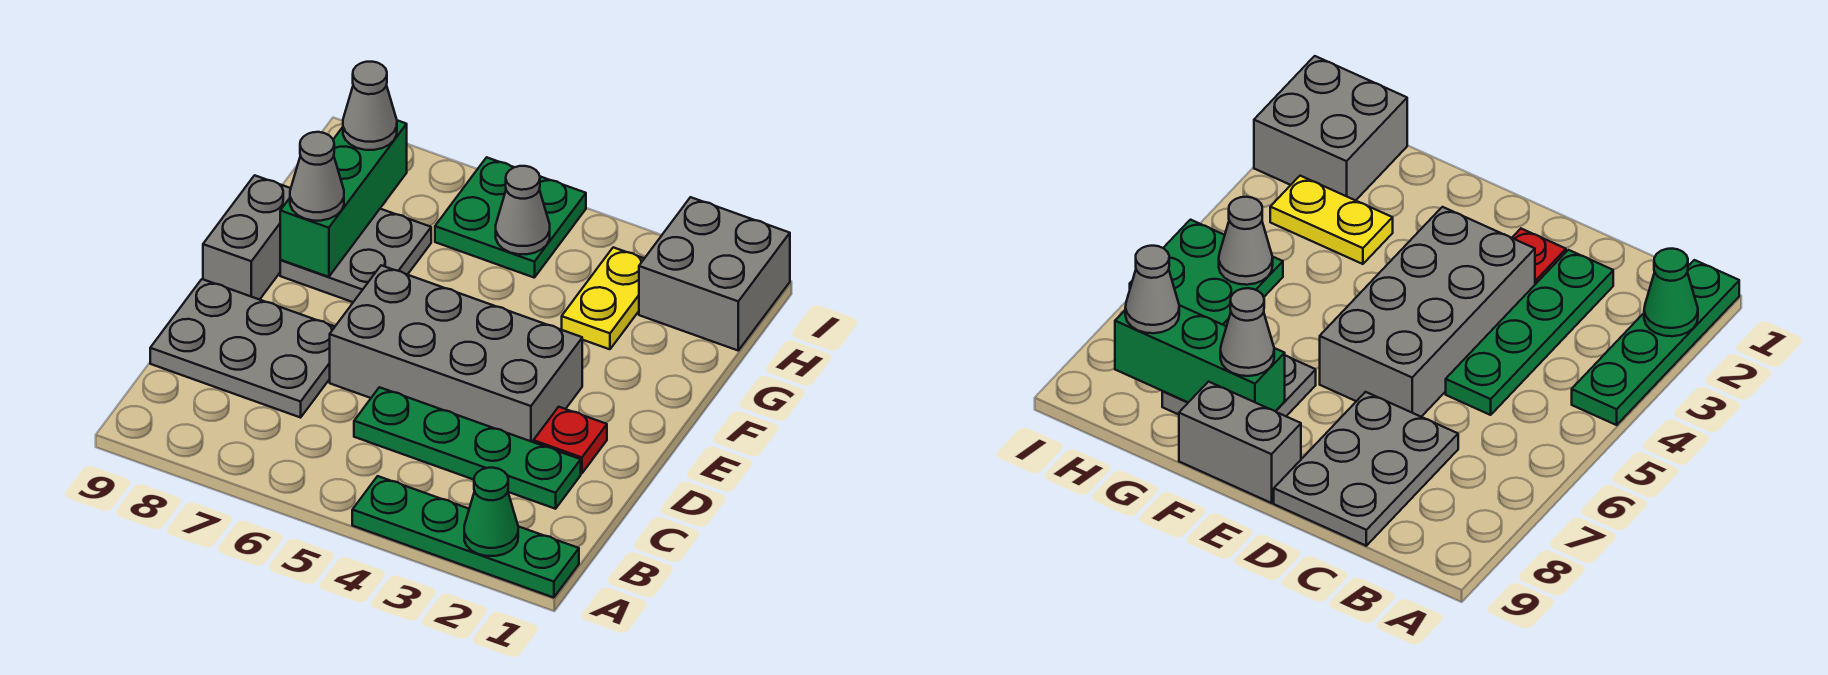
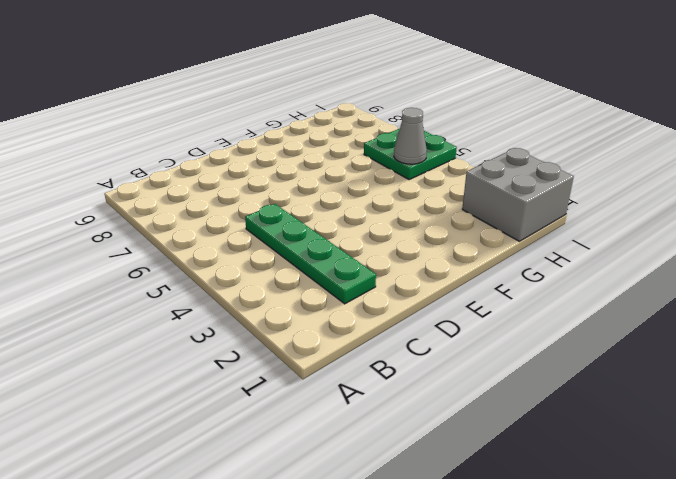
none -> green plate A1:A4 level 1
none -> grey plate C7:D9 level 1
none -> red plate D2 level 1

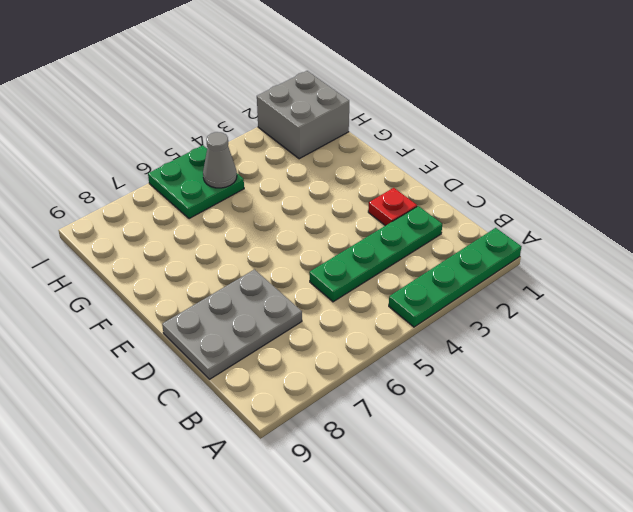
none -> grey brick D3:E6 level 1
none -> grey brick E9:F9 level 1
none -> grey plate F7:G8 level 1

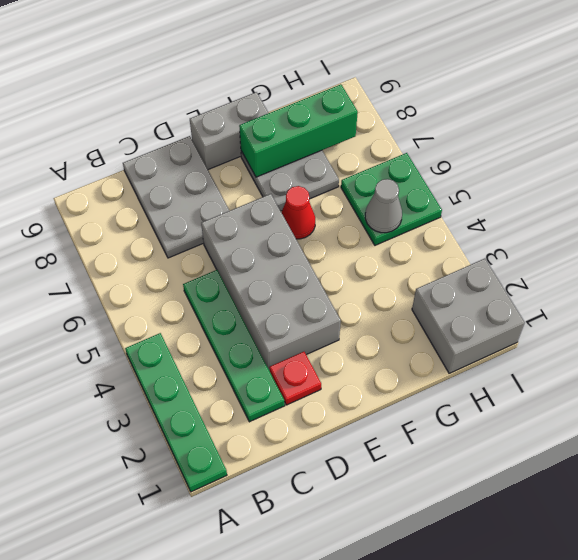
red cone F6 level 1 -> none
none -> yellow plate G3:H3 level 1
none -> green cone A2 level 2
none -> grey cone F8 level 3

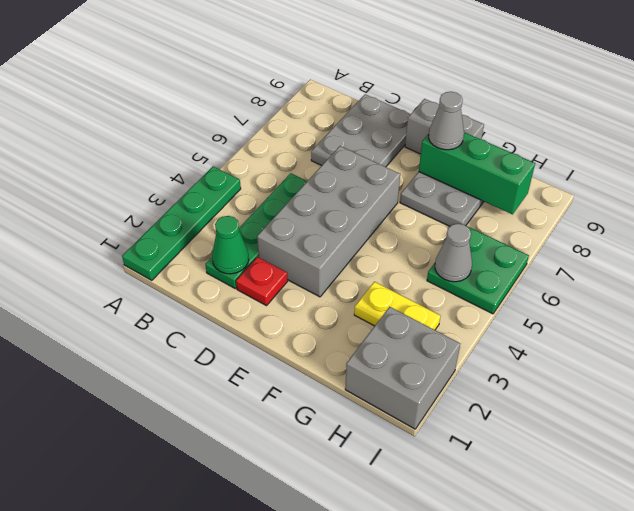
green cone C2 level 2 -> green cone A2 level 2
none -> grey cone H8 level 3

